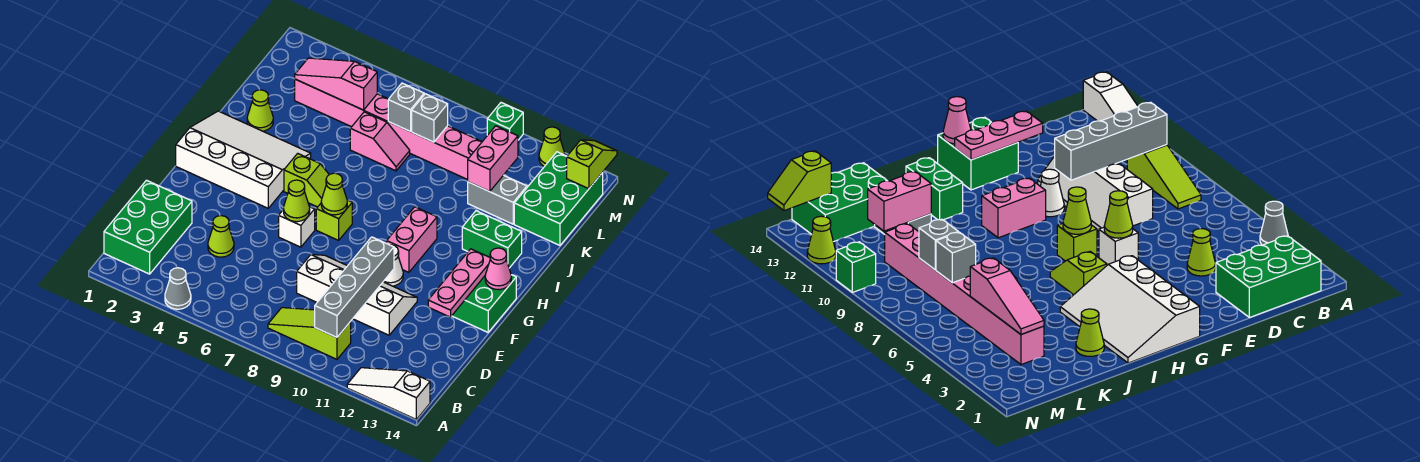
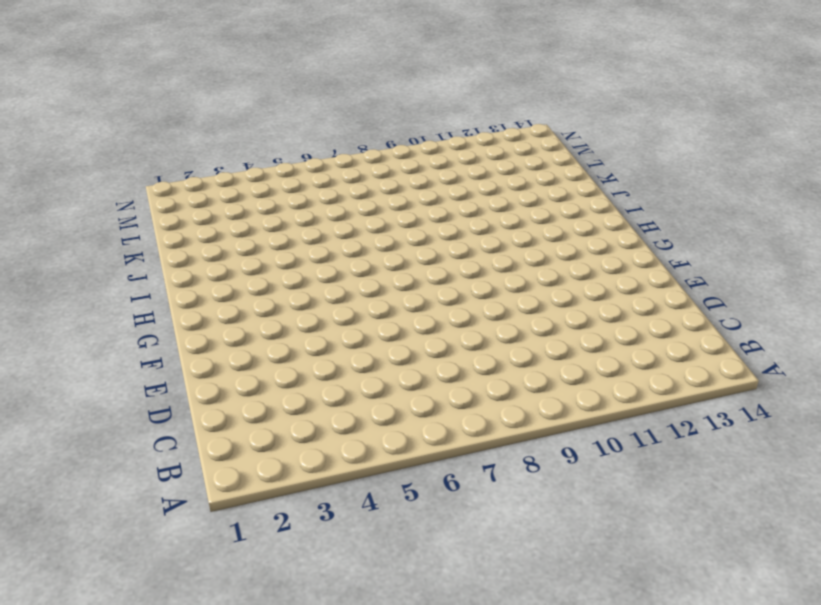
none -> grey cone A4 level 1
none -> white slope A12:A14 level 1 top 14
none -> green brick B1:D2 level 1
none -> lime slope B8:B10 level 1 top 10

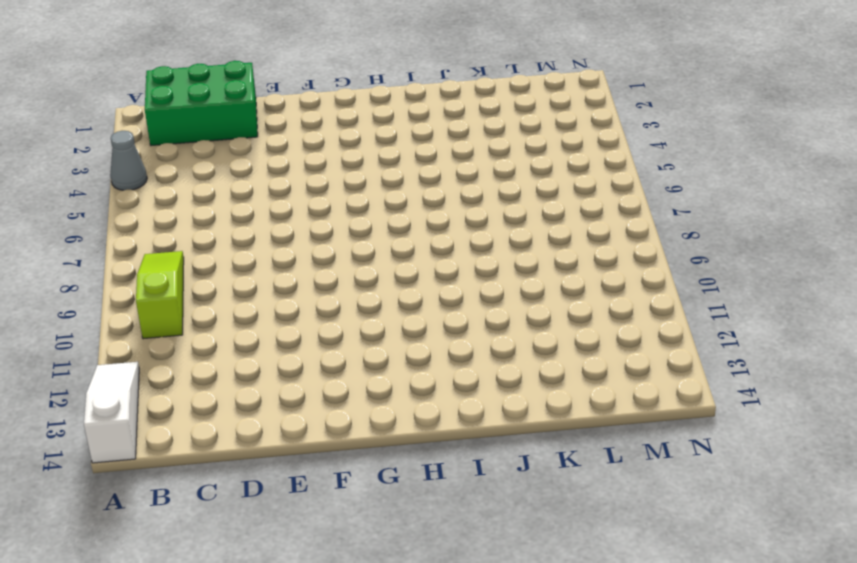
none -> lime cone D4 level 1
none -> white slope D8:E11 level 1 top D
none -> white brick F6 level 1
none -> white cone F10 level 1

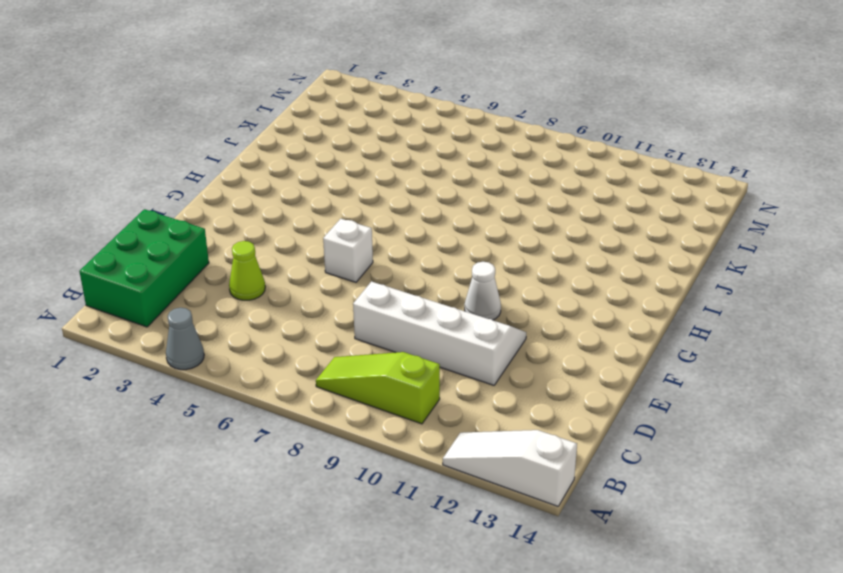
none -> green brick F13:G14 level 1
none -> white slope G1:I4 level 1 top G
none -> lime brick G7 level 1
none -> pink brick G10:H10 level 1

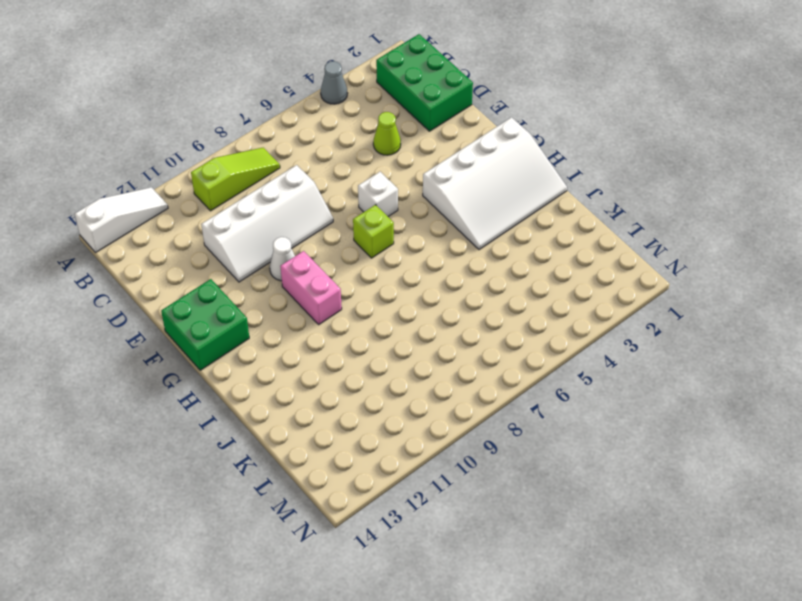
none -> lime slope H5:H6 level 1 top 5
none -> green brick I12:I13 level 1
none -> lime cone J2 level 1
none -> pink slope K6:K7 level 1 top 6

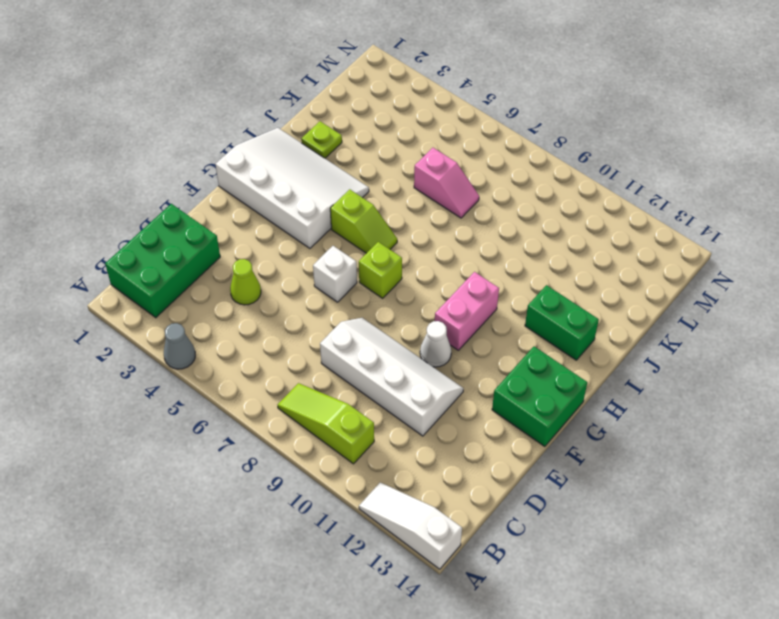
lime plate J2 level 1 -> lime cone J2 level 1
none -> grey brick K11:K12 level 1
none -> green brick K13:M14 level 1
none -> pink brick L3:L10 level 1
none -> green brick N10 level 1

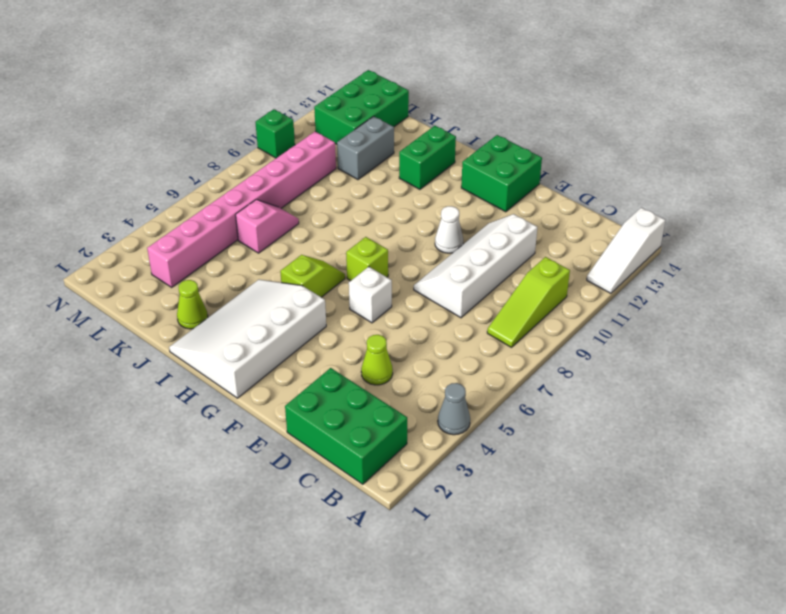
green brick L12:M14 level 1 -> green brick K13:M14 level 1
none -> pink brick G10:H10 level 1
none -> lime cone N12 level 1
none -> grey brick B10:E10 level 2
none -> pink plate E13:G13 level 2

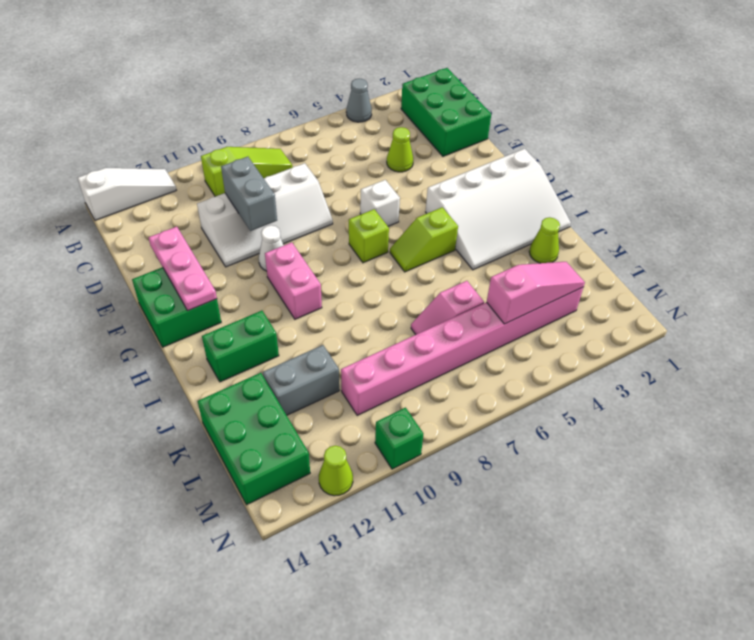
grey brick D10:E10 level 2 -> grey brick B10:E10 level 2
none -> lime cone F6 level 2
none -> lime cone G7 level 2
none -> pink cone G14 level 2
none -> pink brick K11:L11 level 2

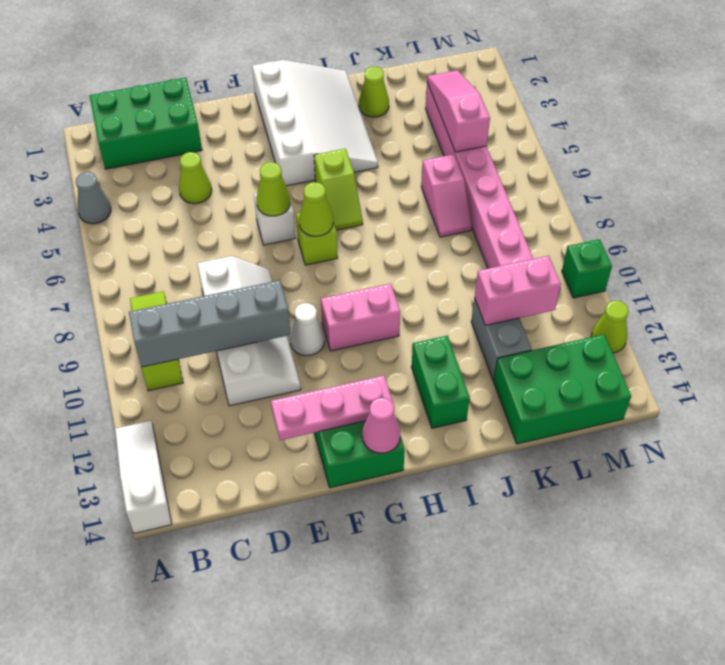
none -> grey brick L7 level 2
none -> grey brick L8 level 2
none -> lime slope M14:N14 level 2 top M

